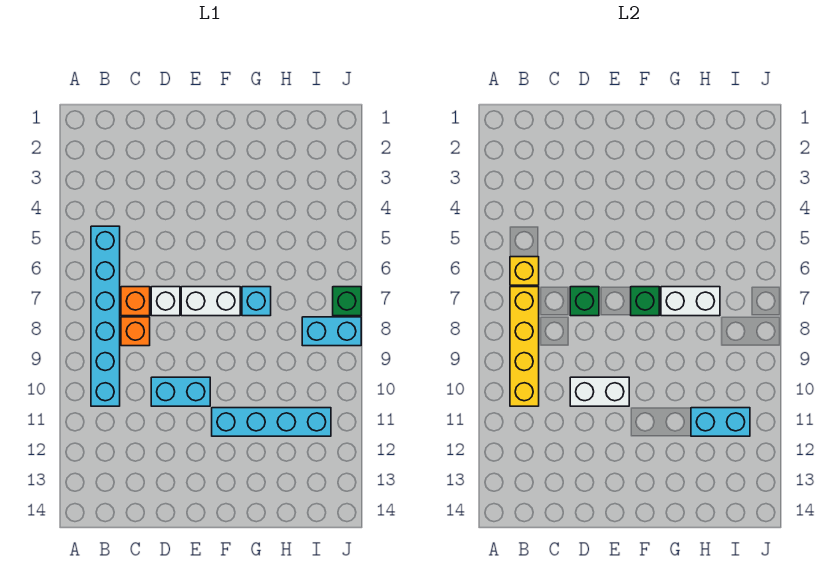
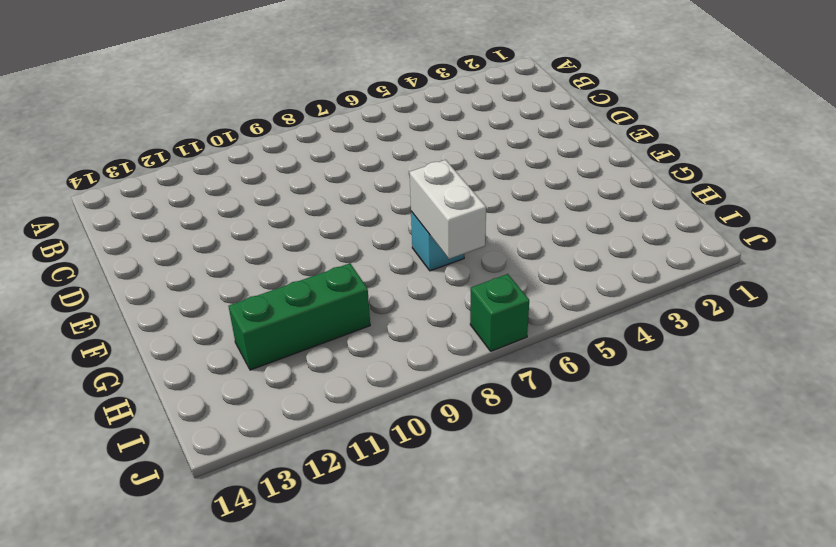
green brick H10:H12 level 1 -> cyan brick F11:I11 level 1
none -> cyan brick B5:B10 level 1
none -> orange brick C7 level 1
none -> orange brick C8 level 1

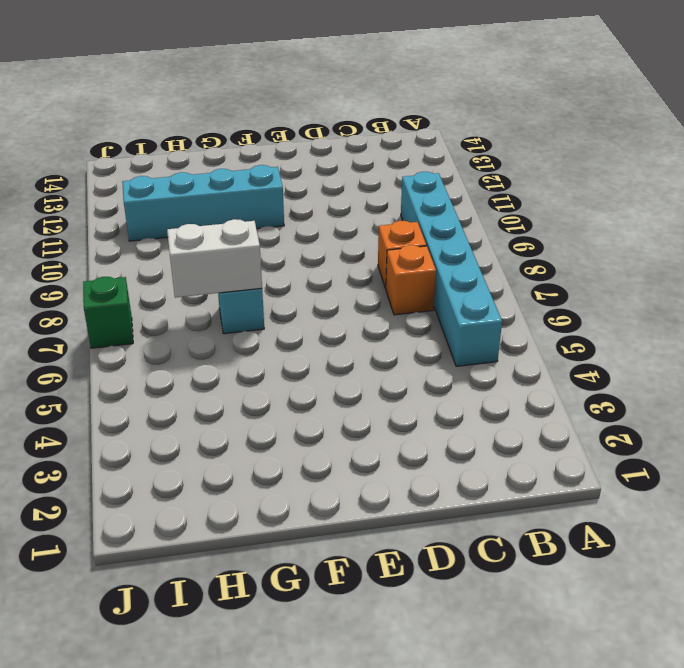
none -> white brick D7 level 1
none -> cyan brick D10:E10 level 1
none -> white brick E7:F7 level 1

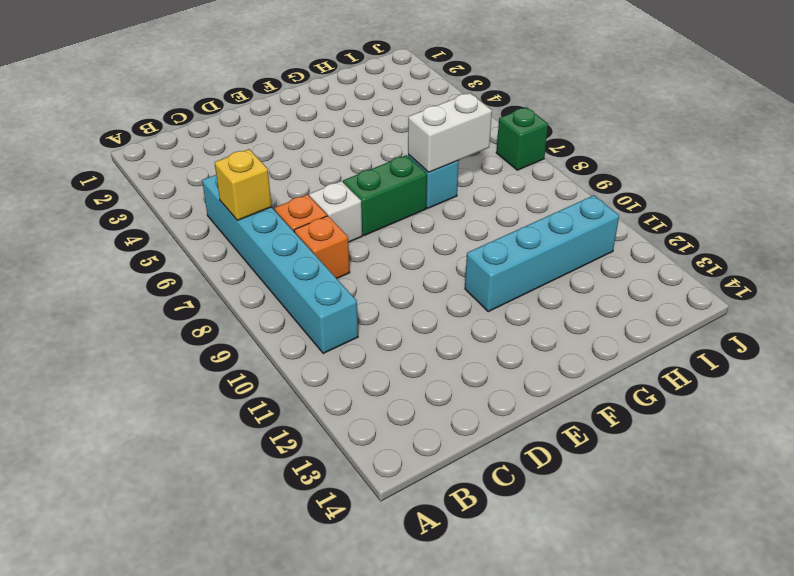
green brick E7:F7 level 1 -> white brick E7:F7 level 1
none -> cyan brick D10:E10 level 1
none -> cyan brick I8:J8 level 1
none -> yellow brick B7:B10 level 2

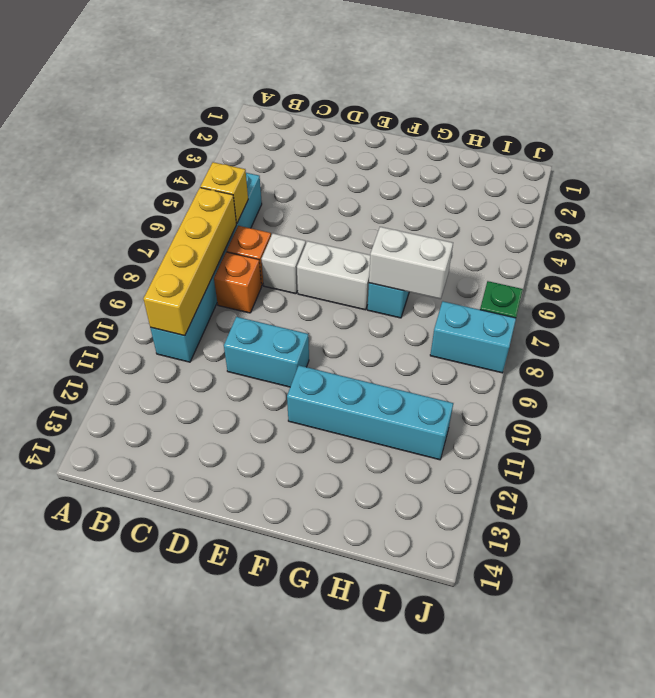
none -> green brick D7 level 2
none -> white brick D10:E10 level 2
none -> green brick F7 level 2

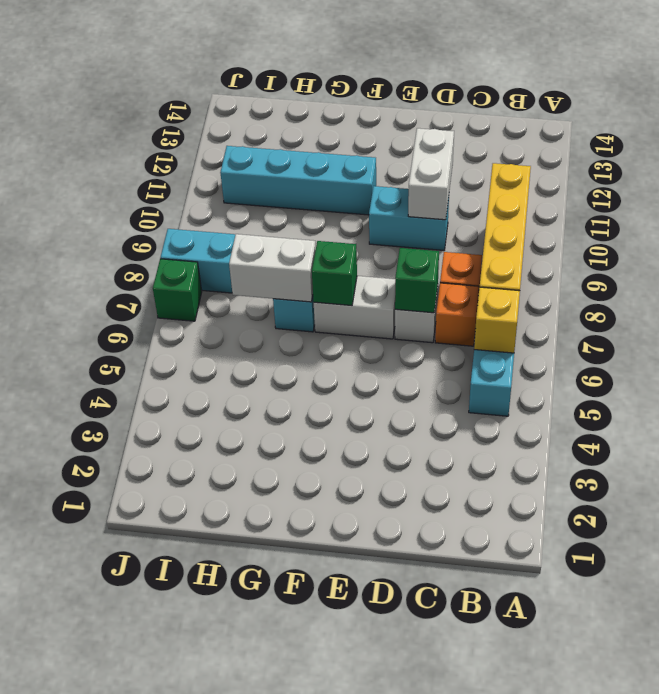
white brick D10:D11 level 2 -> white brick D10:E10 level 2
none -> cyan brick H11:I11 level 2

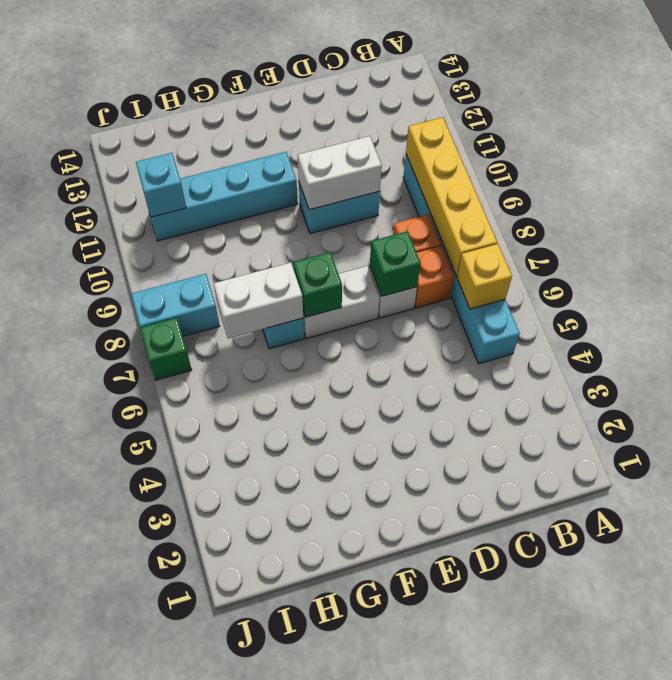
cyan brick I11 level 2 -> cyan brick H11:I11 level 2

